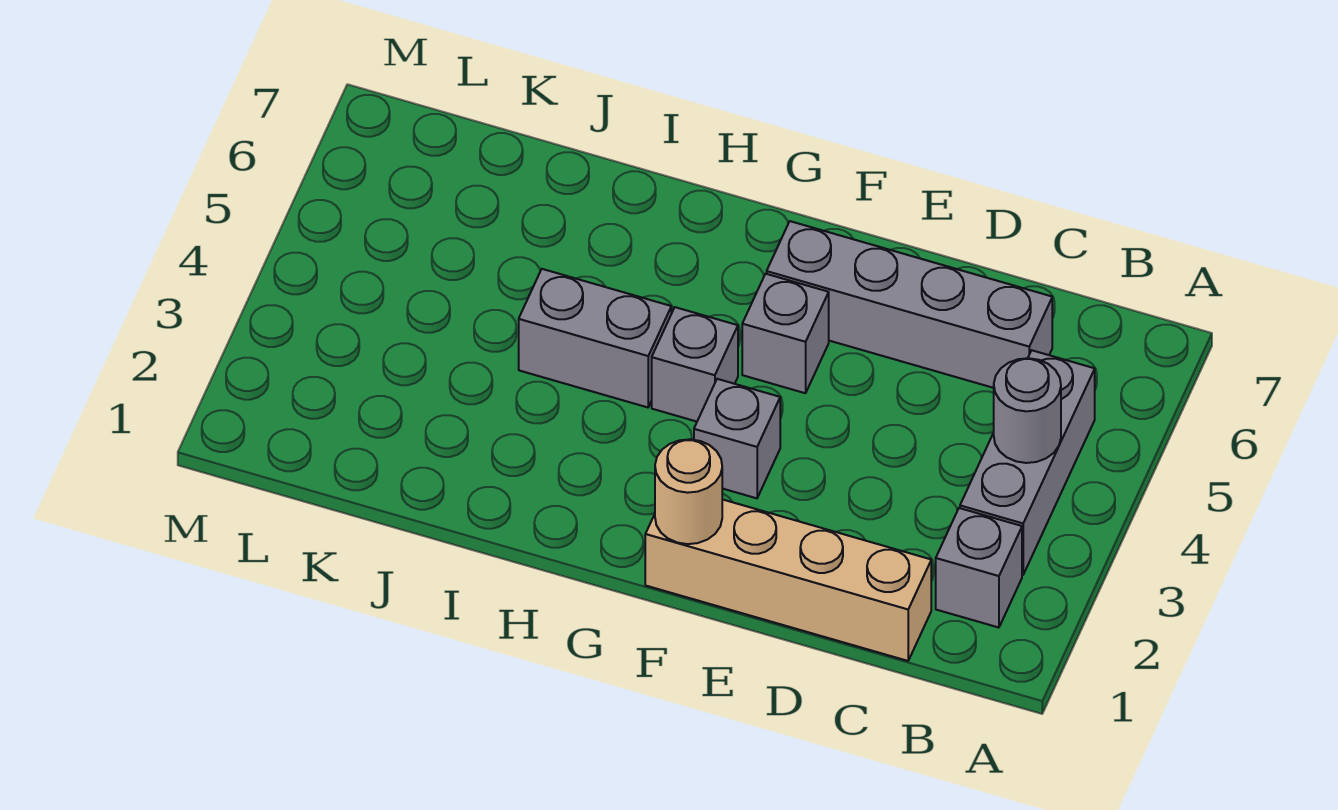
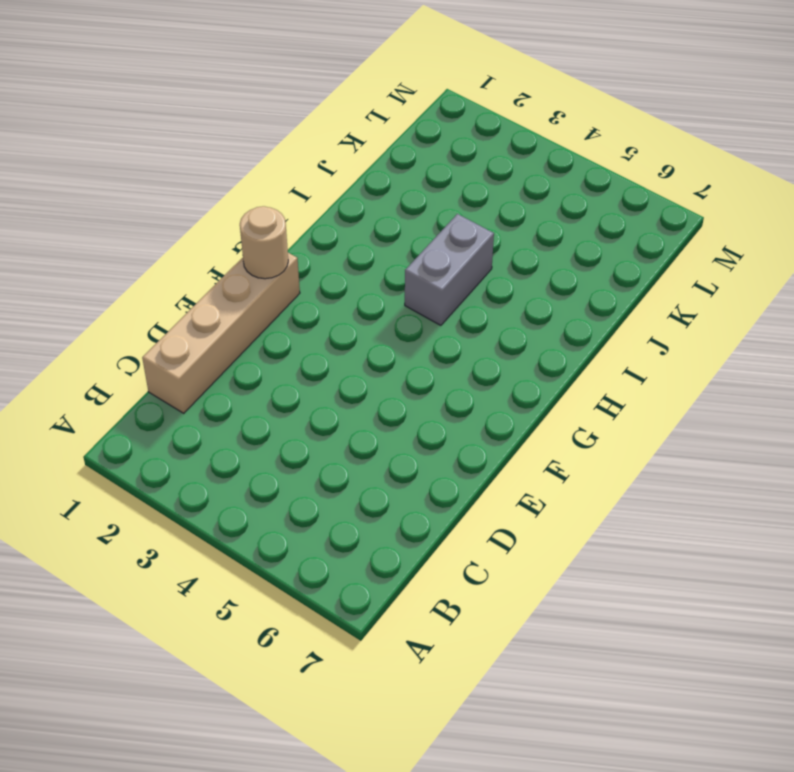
none -> grey brick B2 level 1
none -> grey brick B3:B5 level 1

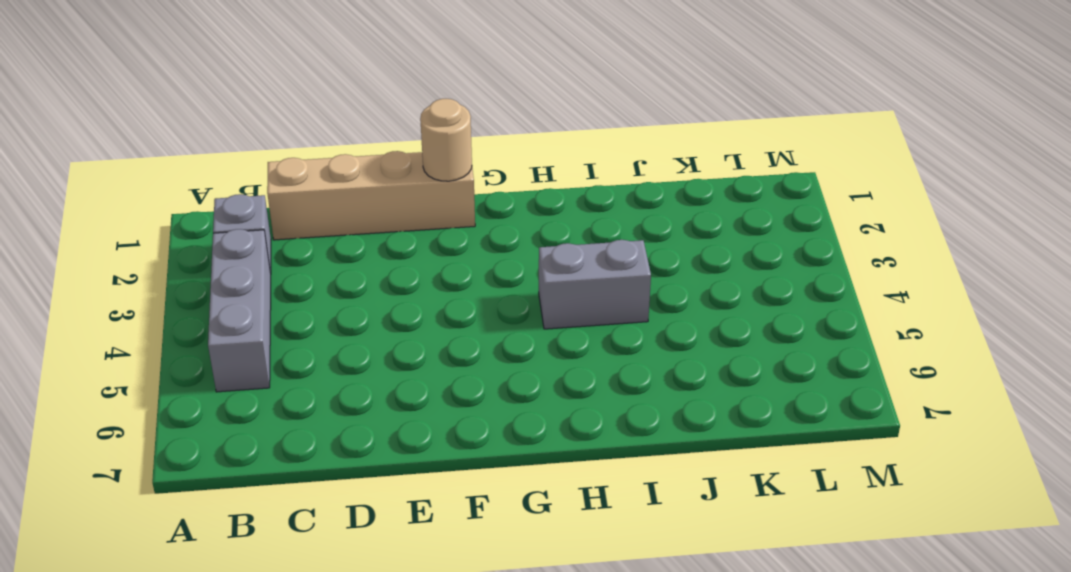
none -> grey brick C6:F6 level 1
none -> grey brick F3 level 1

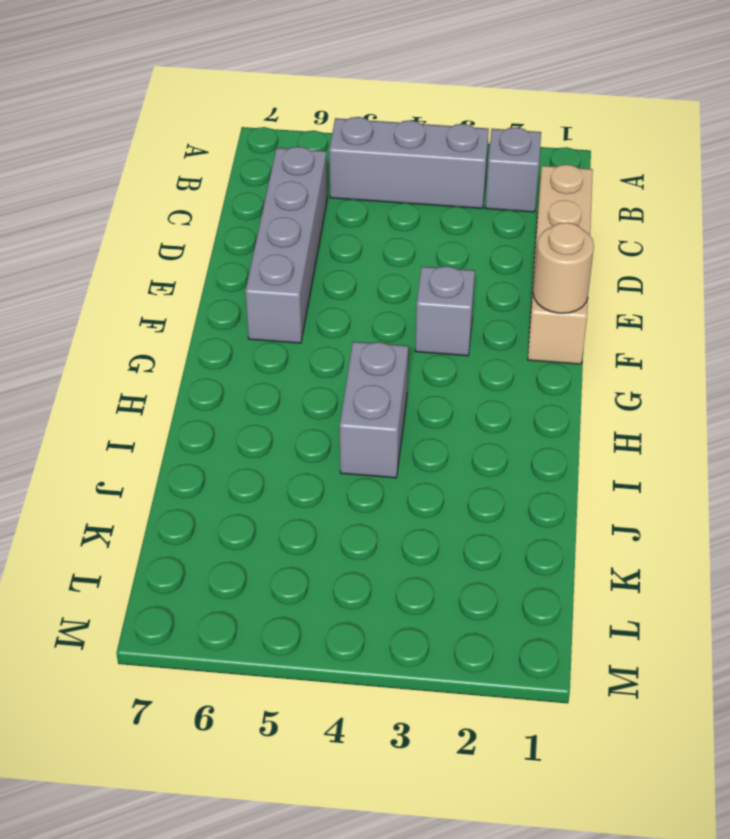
none -> grey brick F5 level 1
none -> grey brick G4 level 1

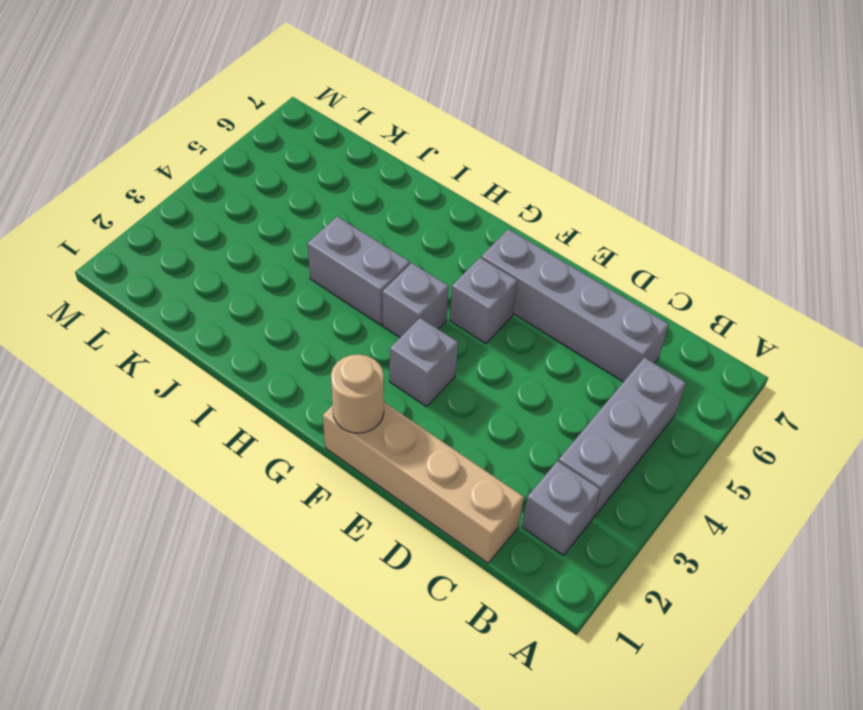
none -> grey round brick B4 level 2

